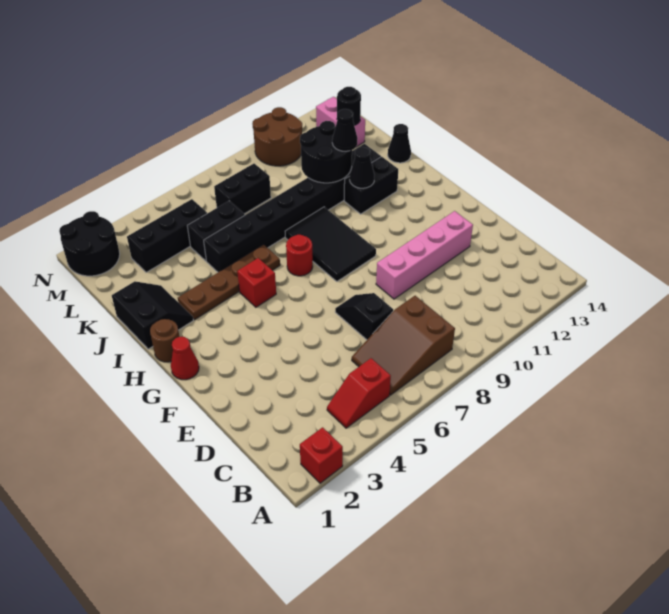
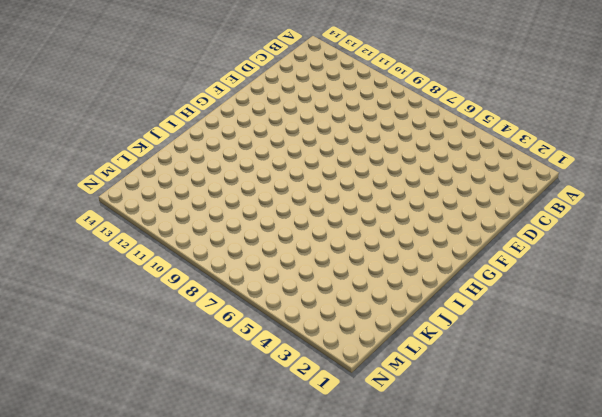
none -> red brick A2 level 1
none -> red slope B4:B5 level 1 top 5
none -> brown slope B6:C8 level 1 top 8

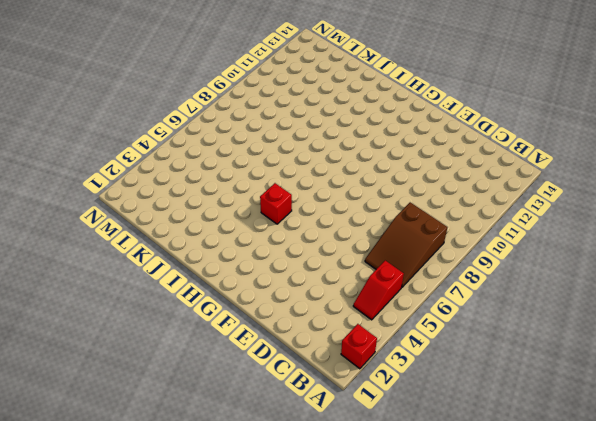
none -> black slope D7:E7 level 1 top D
none -> pink brick E9:E12 level 1
none -> red cone G1 level 1

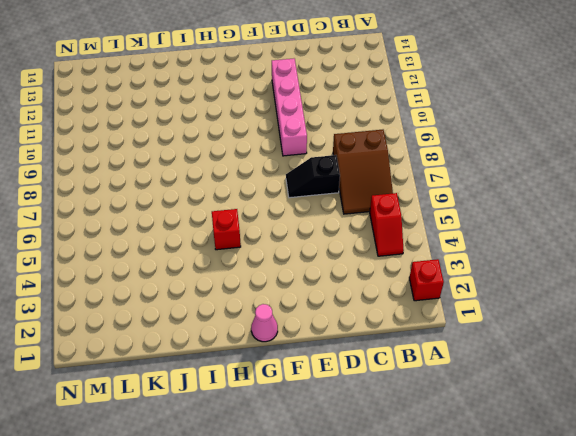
pink cone G1 level 1 -> red cone G1 level 1
none -> black tile G8:I9 level 1
none -> brown round brick H1 level 1
none -> red round brick H7 level 1

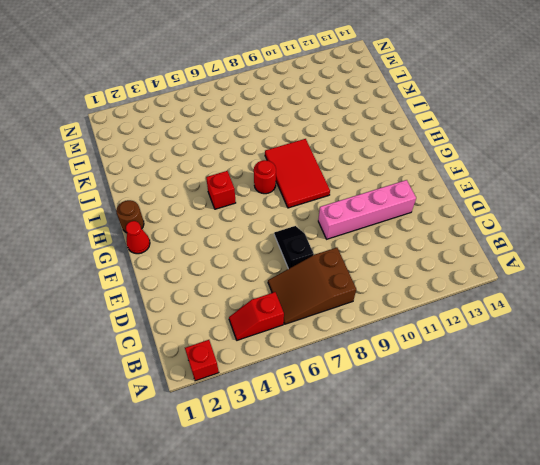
red tile G8:I9 level 1 -> black tile G8:I9 level 1
none -> black slope I1:J2 level 1 top 1
none -> brown plate I3:I6 level 1
none -> black brick I11:I12 level 1

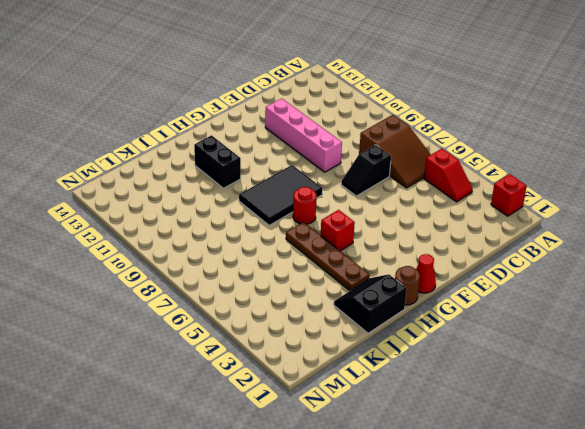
none -> black brick J5:J12 level 1
none -> black cone J14 level 1
none -> black brick K5:K6 level 1

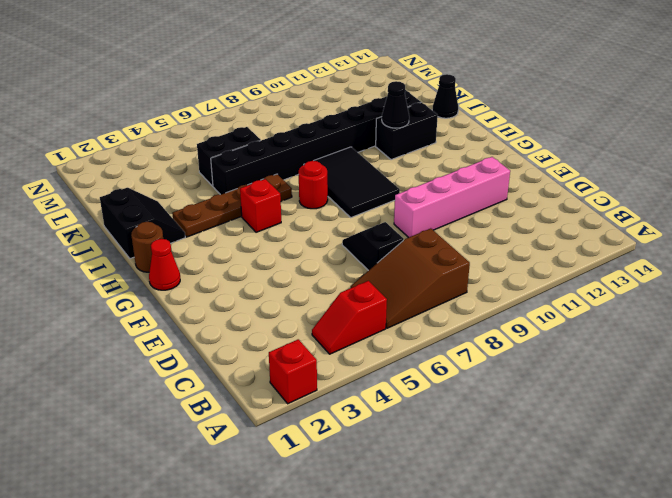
none -> black brick L3:L5 level 1
none -> black brick L7:L8 level 1
none -> pink brick L13:M13 level 1

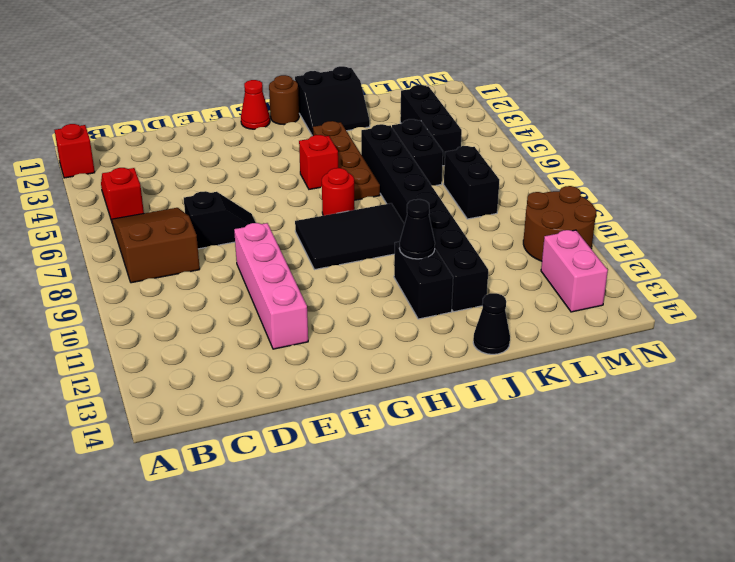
pink brick M12:M13 level 1 -> pink brick L13:M13 level 1
none -> black round brick M1:N2 level 1
none -> black round brick J10:K11 level 2
none -> black round brick L13 level 2

